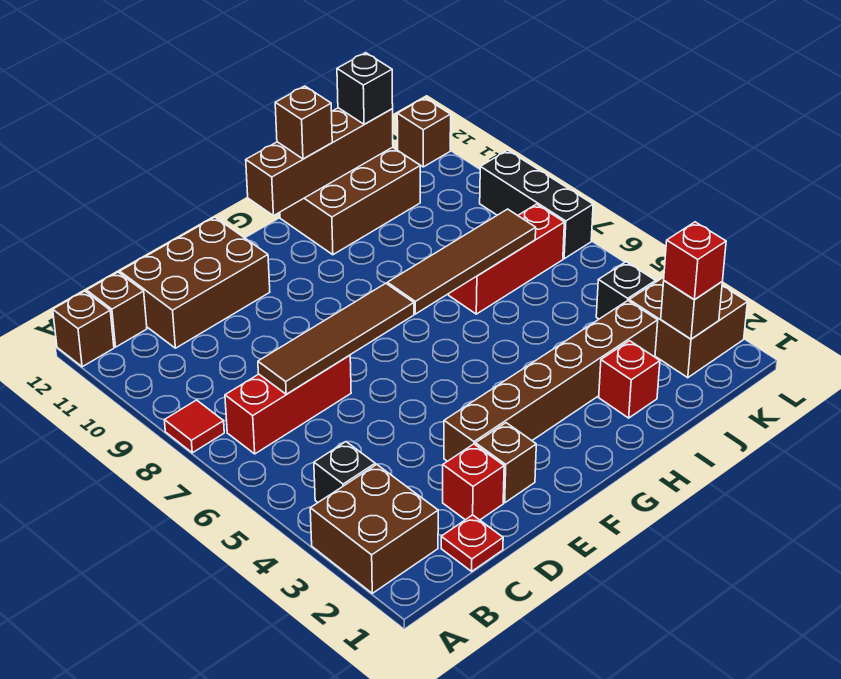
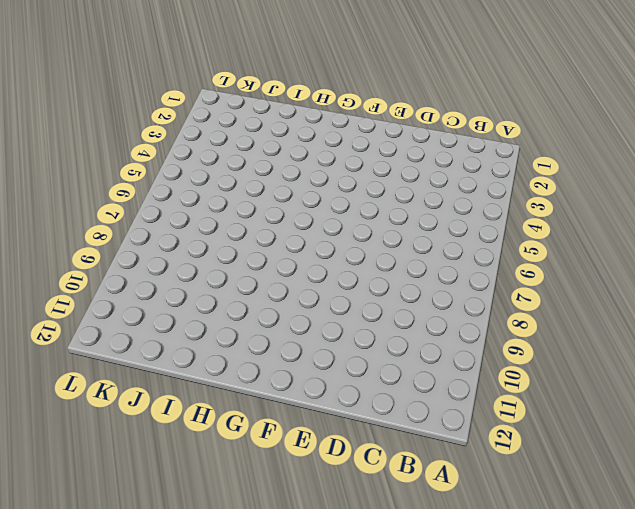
none -> brown brick A2:B3 level 1
none -> red tile A8 level 1
none -> brown brick A12 level 1

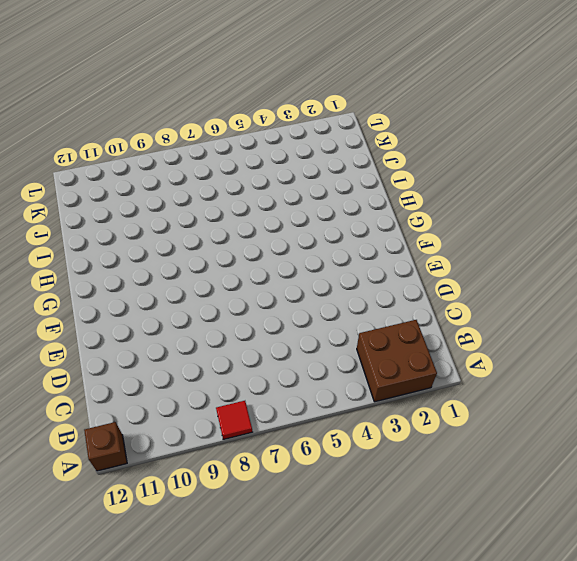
none -> black brick B4 level 1
none -> red brick B7:D7 level 1
none -> brown brick B12 level 1

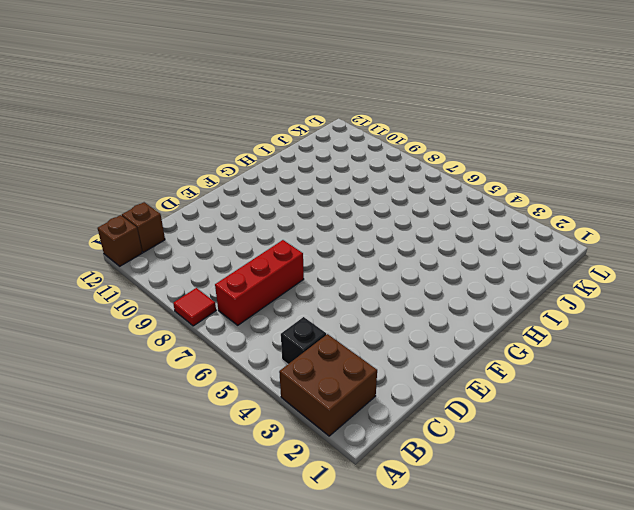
none -> red plate C1 level 1
none -> brown brick C11:E12 level 1
none -> red brick D2 level 1

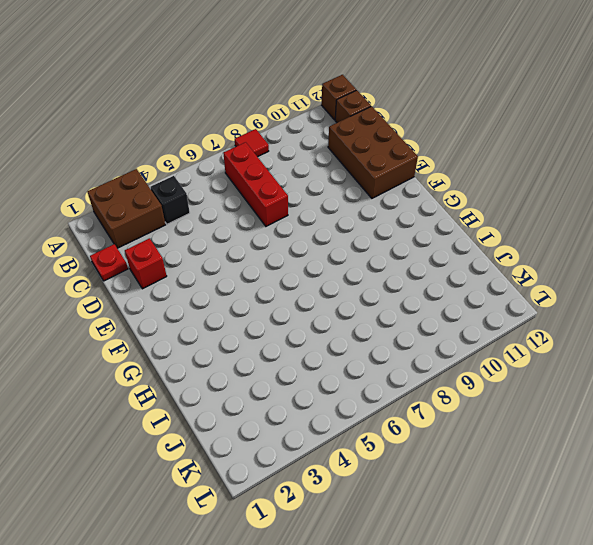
none -> brown brick E2 level 1
none -> brown brick E3:J3 level 1
none -> brown brick H11:J12 level 1

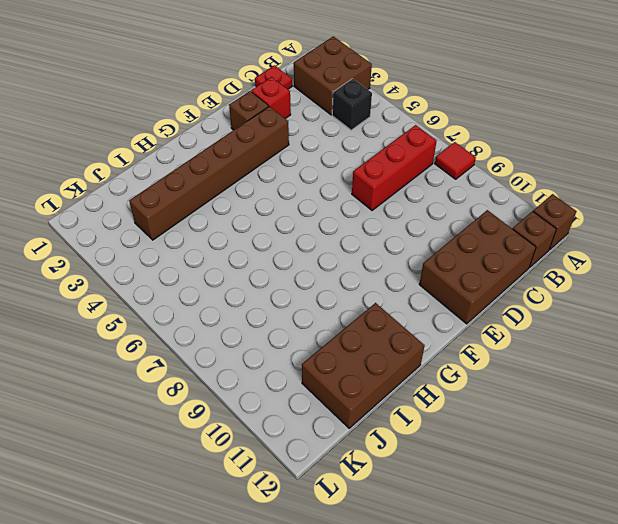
none -> red brick I2 level 1
none -> red brick I7:K7 level 1
none -> brown brick K2:L3 level 1

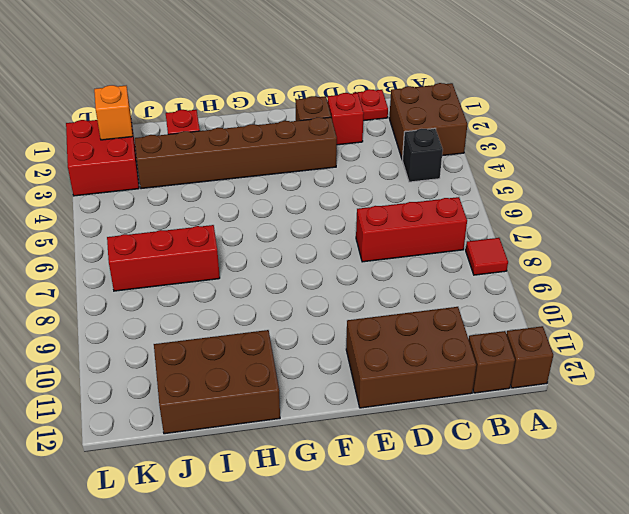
red brick K2:L3 level 1 -> brown brick K2:L3 level 1
orange brick K2 level 2 -> brown brick K2 level 2
none -> black brick K4 level 1
none -> black brick L7:L9 level 1
none -> brown brick L12 level 1

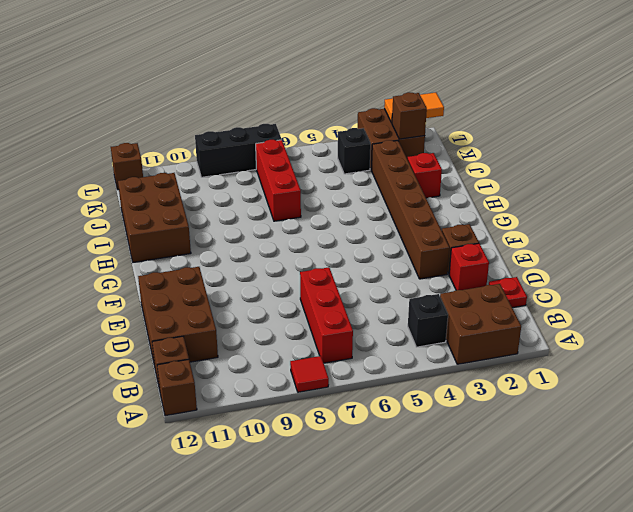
orange tile L1:L2 level 2 -> none
none -> brown tile C7:F7 level 2
none -> brown tile G7:J7 level 2
none -> brown brick G12:J12 level 2

